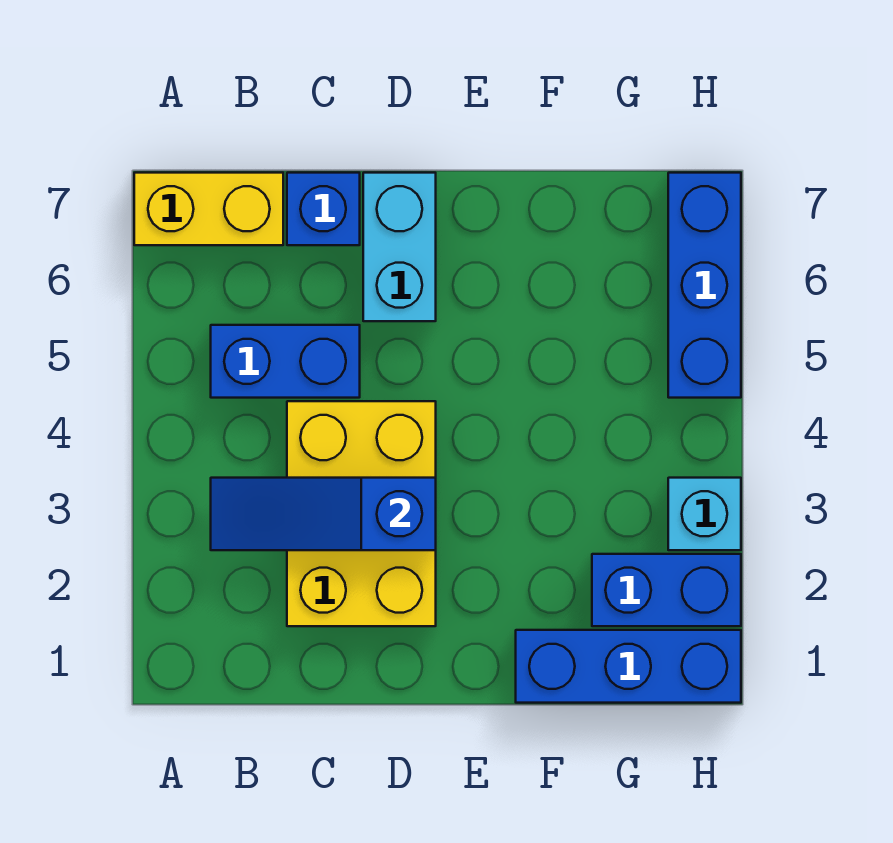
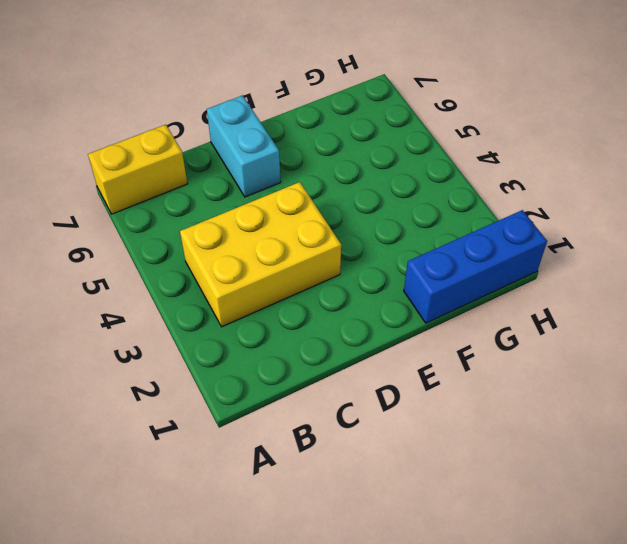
yellow brick B3:D4 level 1 -> yellow brick C2:D4 level 1
none -> blue brick B5:C5 level 1
none -> blue brick C7 level 1

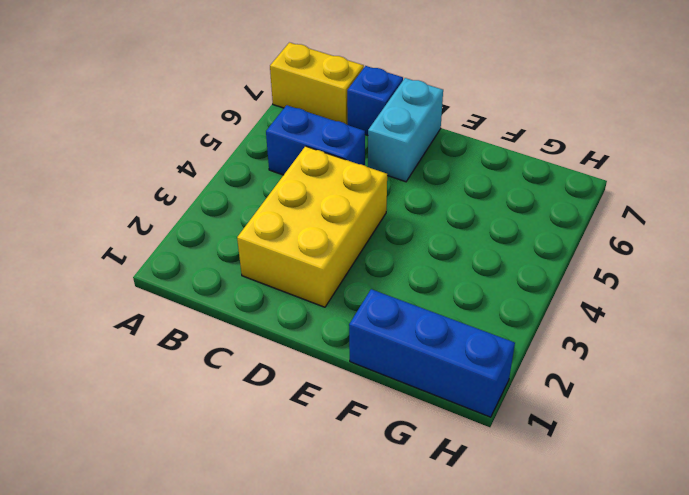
none -> blue brick G2:H2 level 1
none -> cyan brick H3 level 1

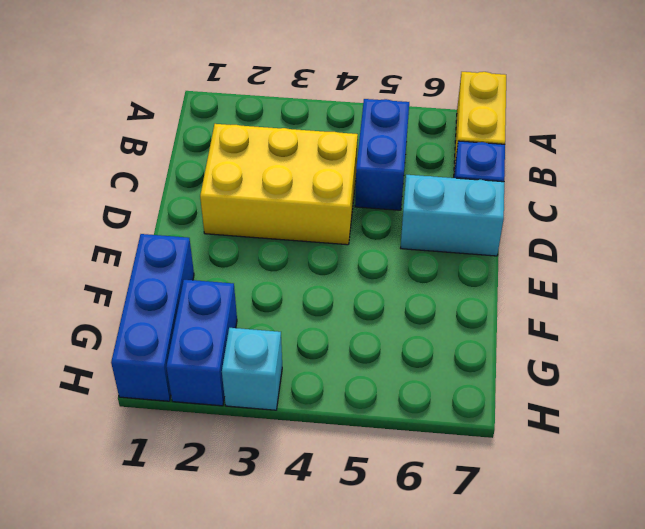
none -> blue brick H5:H7 level 1
none -> blue slope B3:D3 level 2 top D

